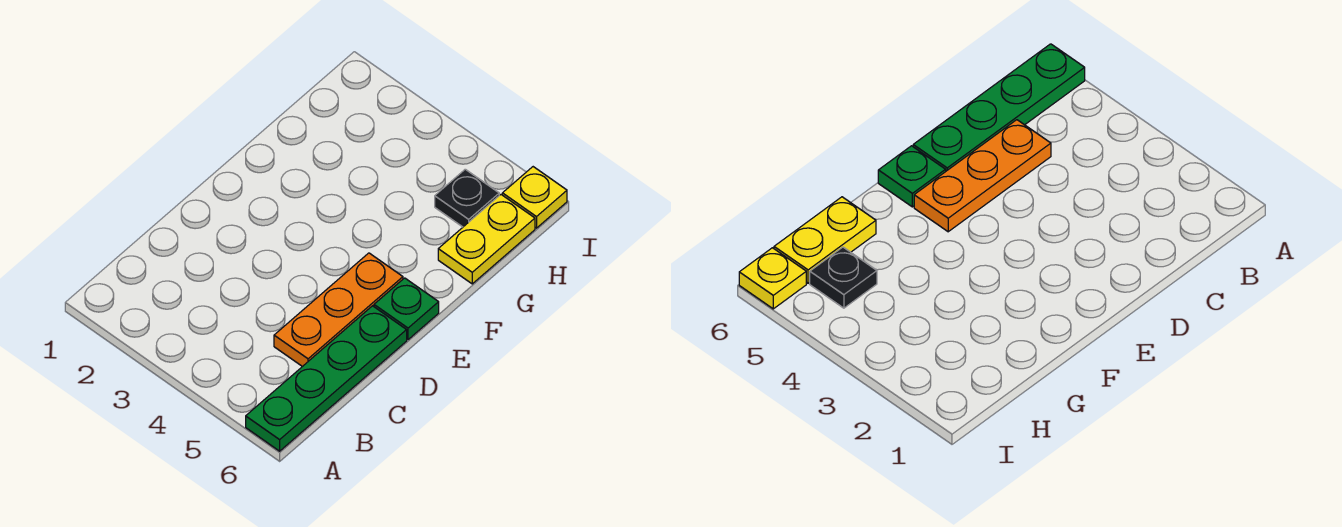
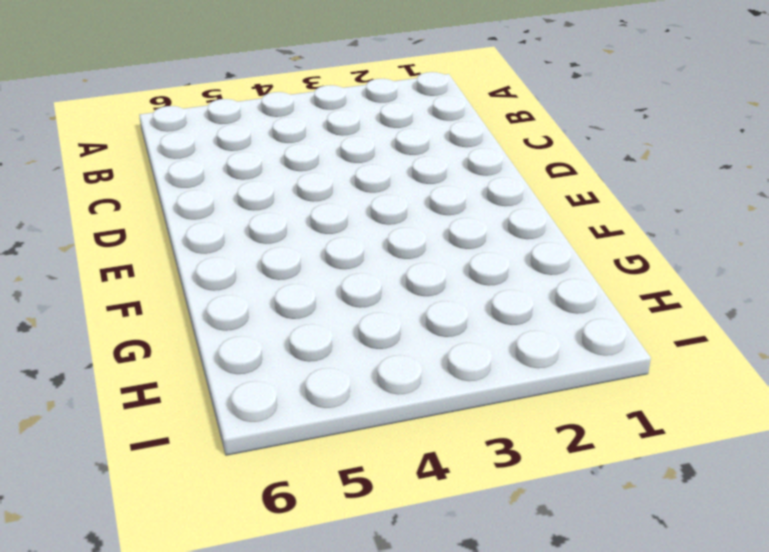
none -> green plate A6:D6 level 1
none -> orange plate C5:E5 level 1

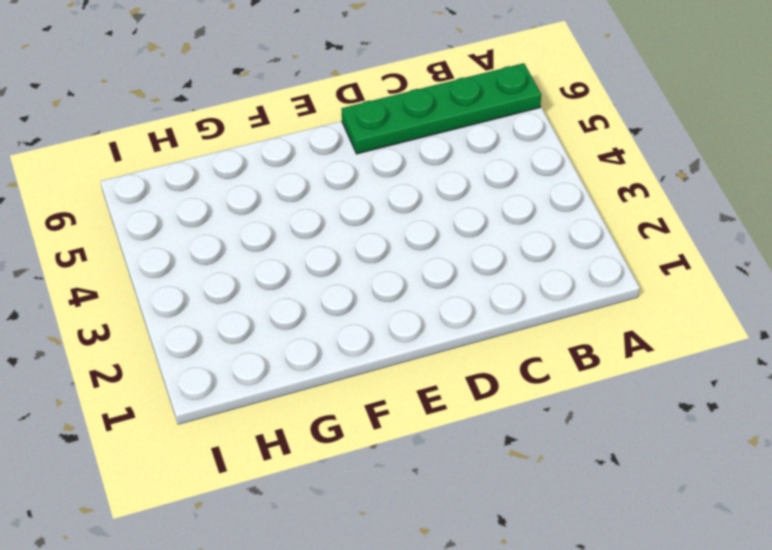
none -> orange plate C5:E5 level 1
none -> green plate E6 level 1

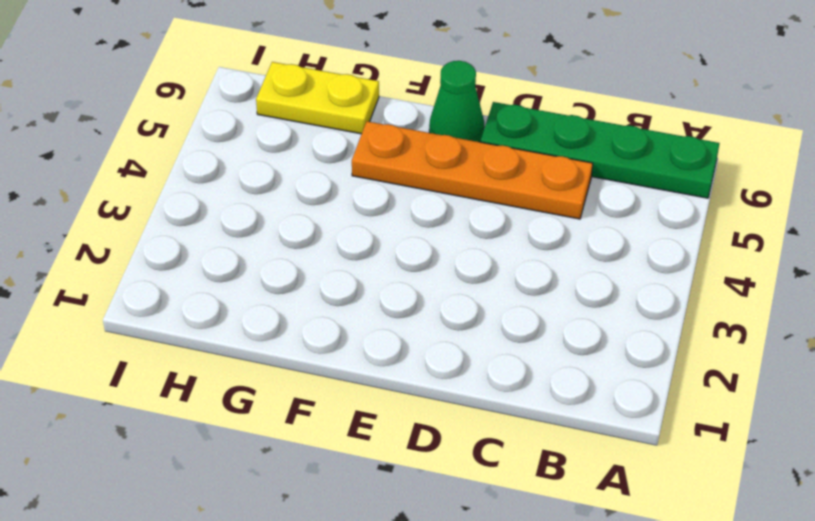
orange plate C5:F5 level 1 -> orange plate C5:E5 level 1
green cone E6 level 1 -> green plate E6 level 1
none -> black plate H5 level 1
none -> yellow plate I6 level 1

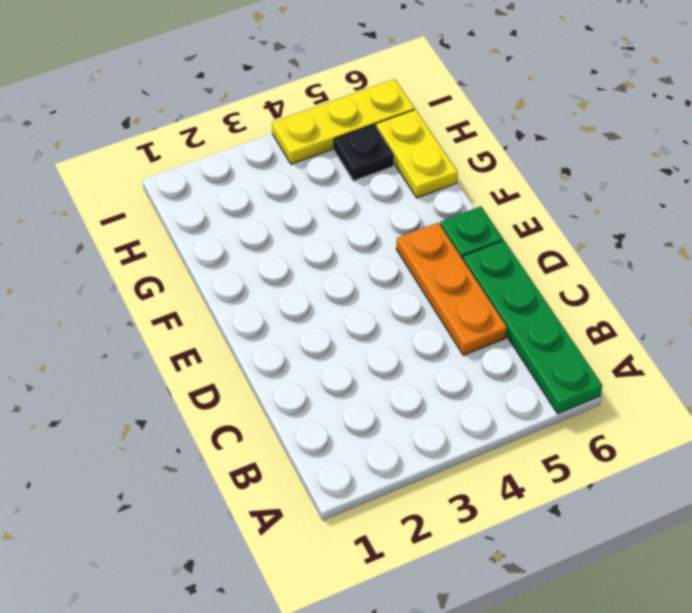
yellow plate I4:I6 level 1 -> yellow plate I6 level 1

